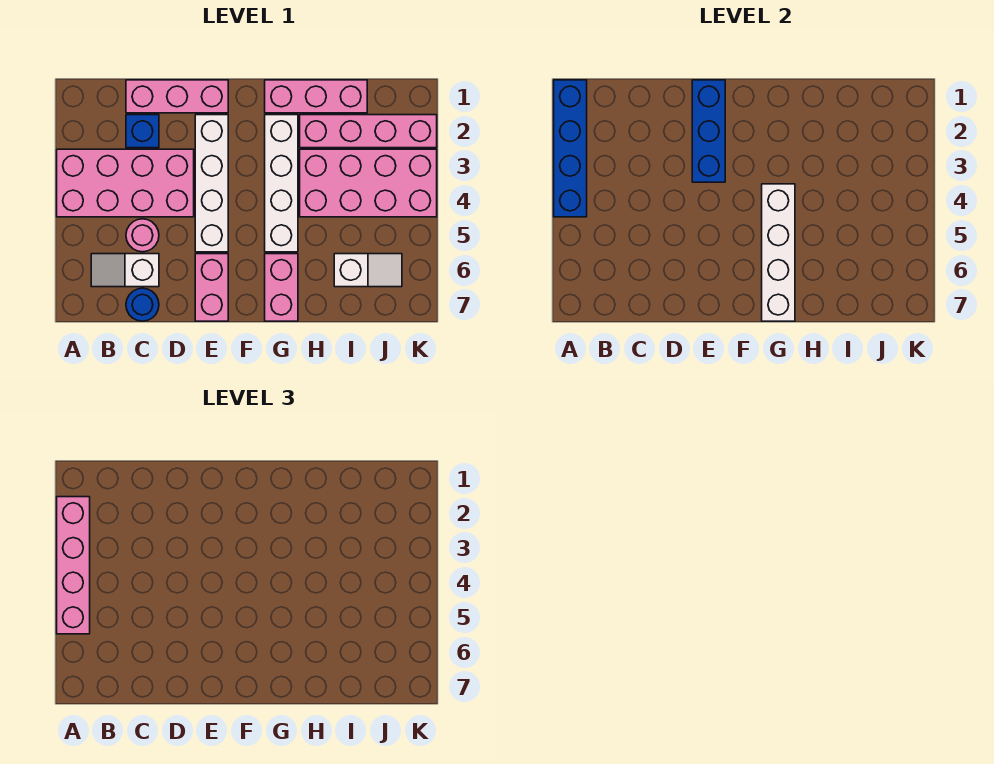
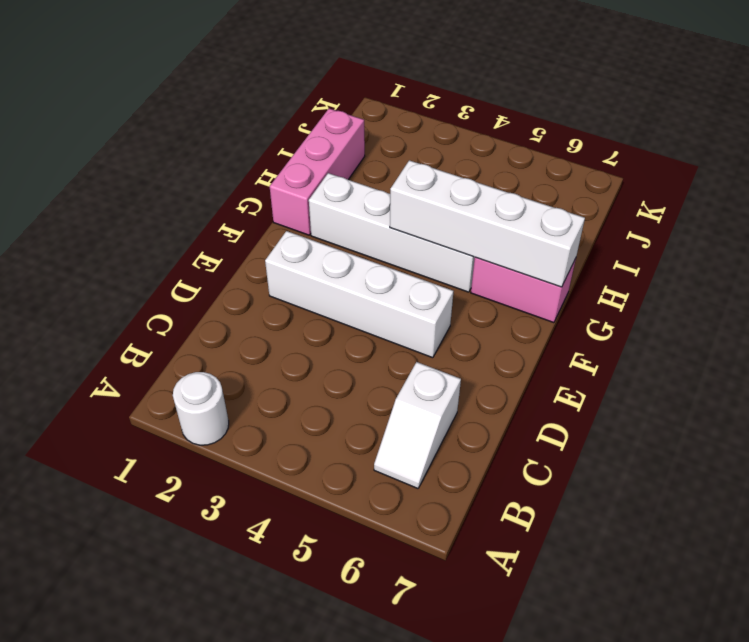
white round brick A2 level 1 -> none
none -> pink brick A3:D4 level 1
none -> pink brick C1:E1 level 1
none -> blue brick C2 level 1

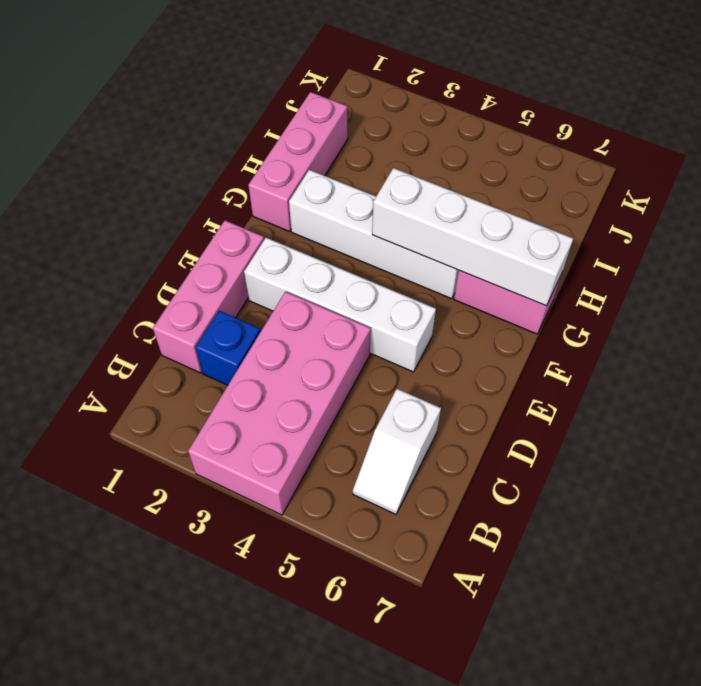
none -> pink round brick C5 level 1
none -> blue round brick C7 level 1
none -> pink brick E6:E7 level 1

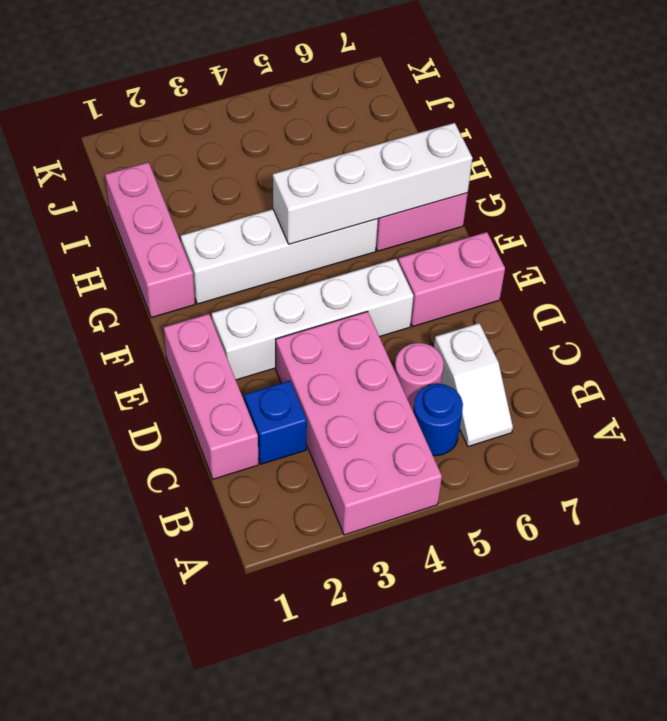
blue round brick B5 level 1 -> blue round brick C7 level 1
none -> pink brick H2:K2 level 1
none -> pink brick H3:K4 level 1
none -> white slope I6:J6 level 1 top I

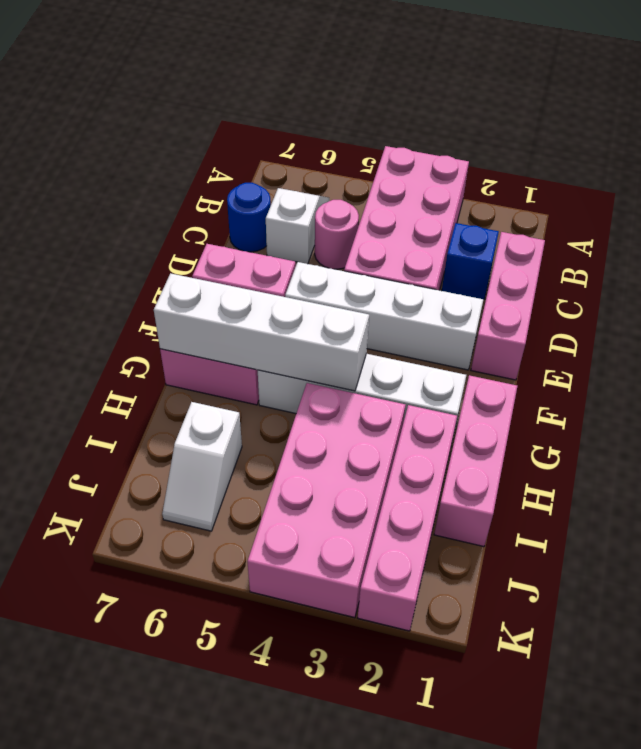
none -> blue brick A1:A4 level 2
none -> blue brick E1:E3 level 2
none -> pink brick A2:A5 level 3

